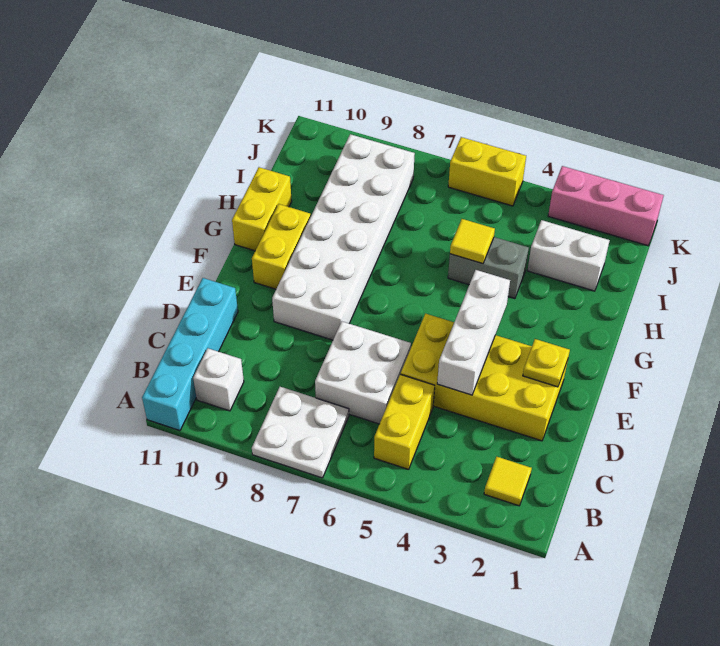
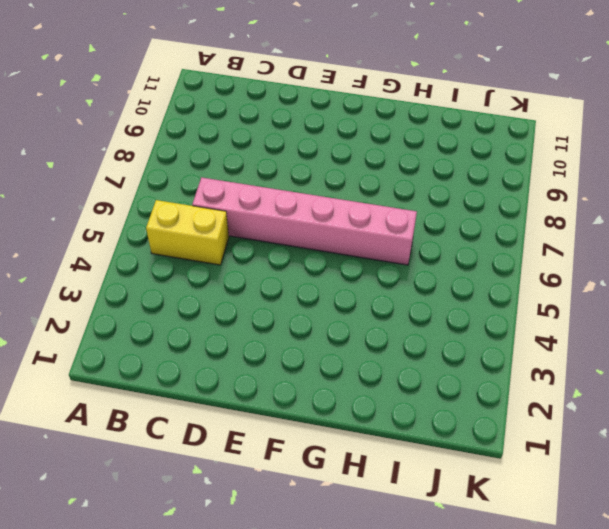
pink brick C6:H6 level 1 -> white brick C6:D7 level 1
none -> white plate A7:B8 level 1
none -> cyan brick A11:D11 level 1
none -> yellow tile B2 level 1

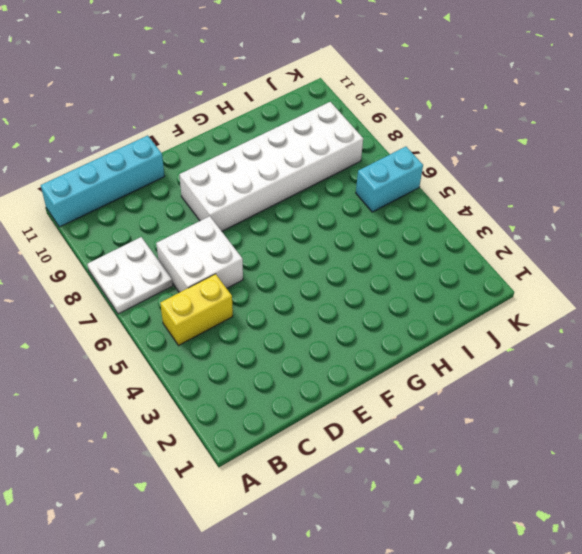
cyan brick J6:K6 level 1 -> yellow brick K5:K6 level 1
none -> yellow tile B2 level 1
none -> white brick B10 level 1
none -> yellow brick D2:E5 level 1

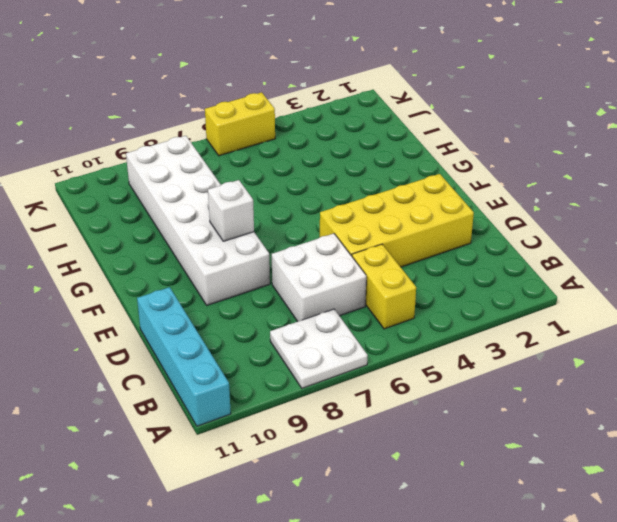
white brick F8 level 2 -> white brick B10 level 1
none -> yellow tile B2 level 1
none -> yellow brick F10:G10 level 1
none -> yellow brick G11:H11 level 1

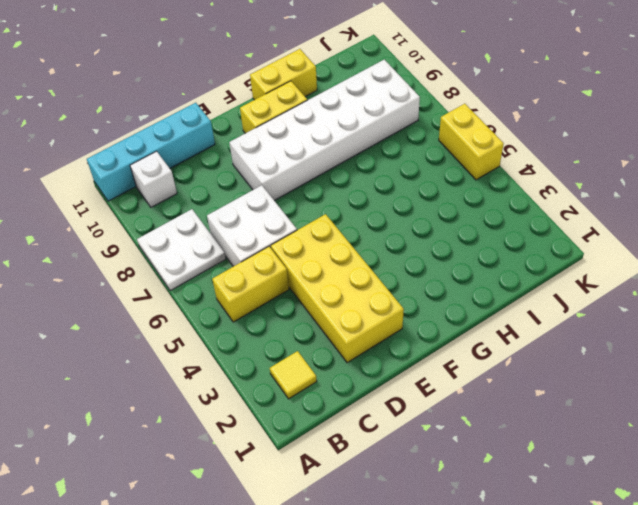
none -> grey brick H4:H5 level 1
none -> white brick I2:I3 level 1
none -> pink brick K1:K3 level 1

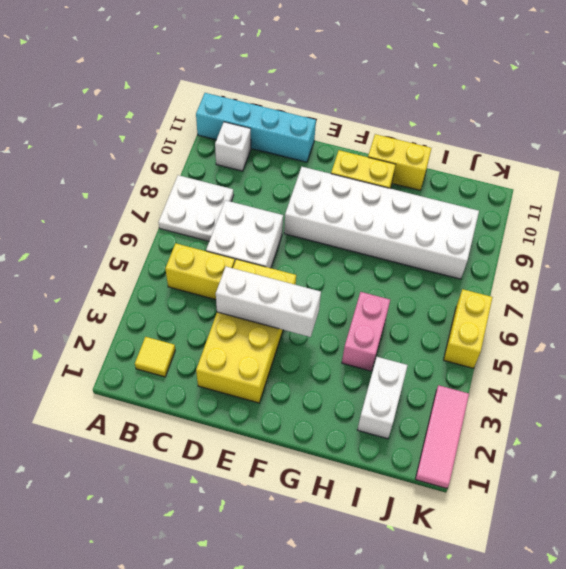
pink brick H4:H5 level 1 -> grey brick H4:H5 level 1
pink tile K1:K3 level 1 -> pink brick K1:K3 level 1
none -> yellow plate E2 level 2
none -> yellow tile H5 level 2

